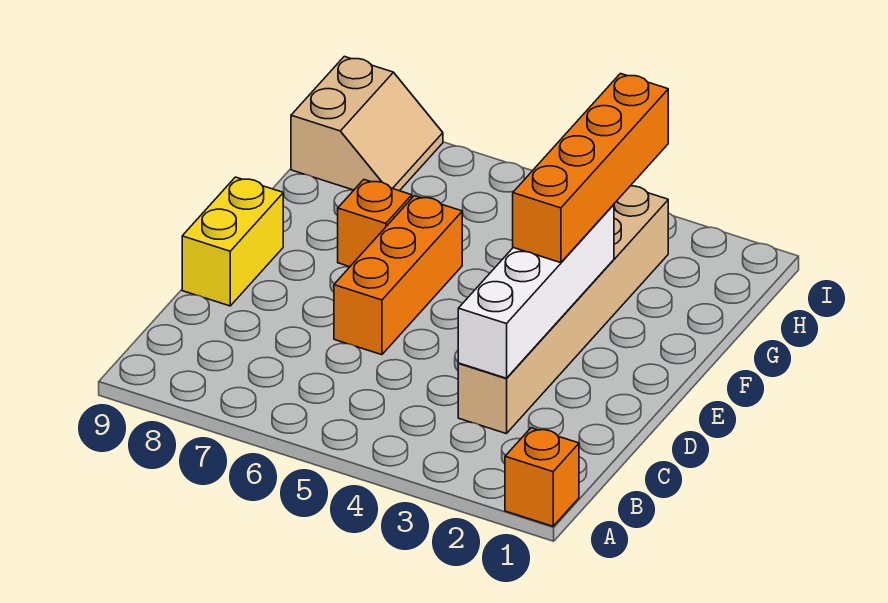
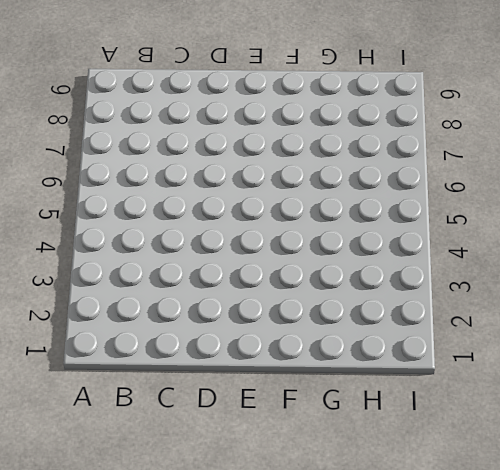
none -> orange brick A1 level 1
none -> tan brick C3:H3 level 1

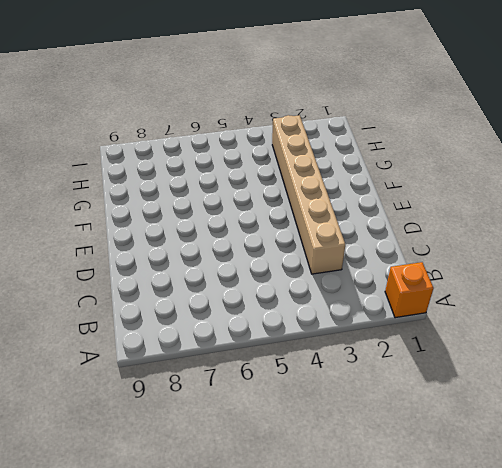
none -> orange brick D6:F6 level 1
none -> yellow brick D9:E9 level 1

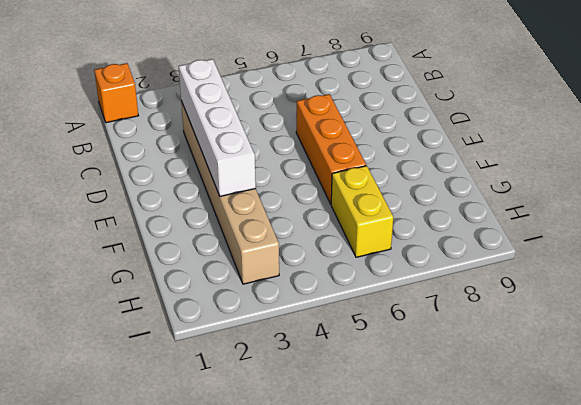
yellow brick G6:H6 level 1 -> yellow brick D9:E9 level 1
none -> orange brick F7 level 1
none -> tan slope H8:I9 level 1 top 9

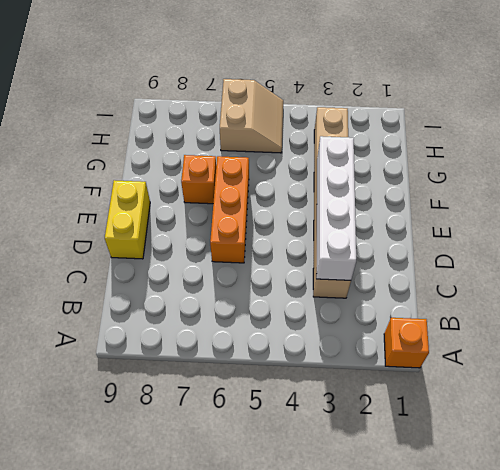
tan slope H5:I6 level 1 top 6 -> tan slope H8:I9 level 1 top 9
none -> orange brick E3:H3 level 3

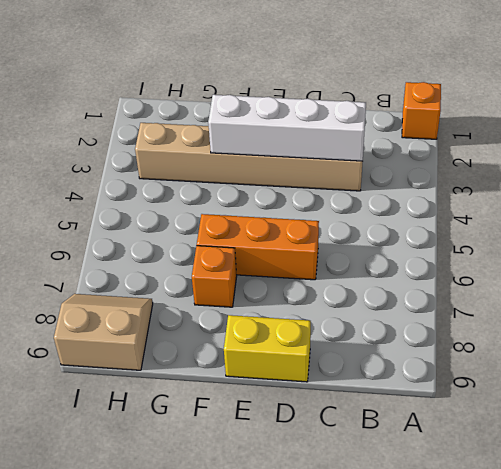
none -> orange brick E3:H3 level 3

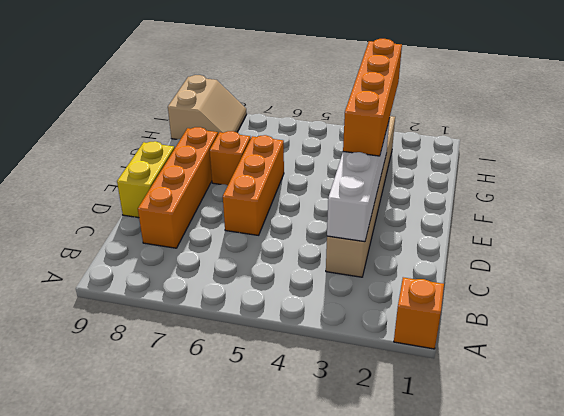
orange brick C8:F8 level 1 -> none

